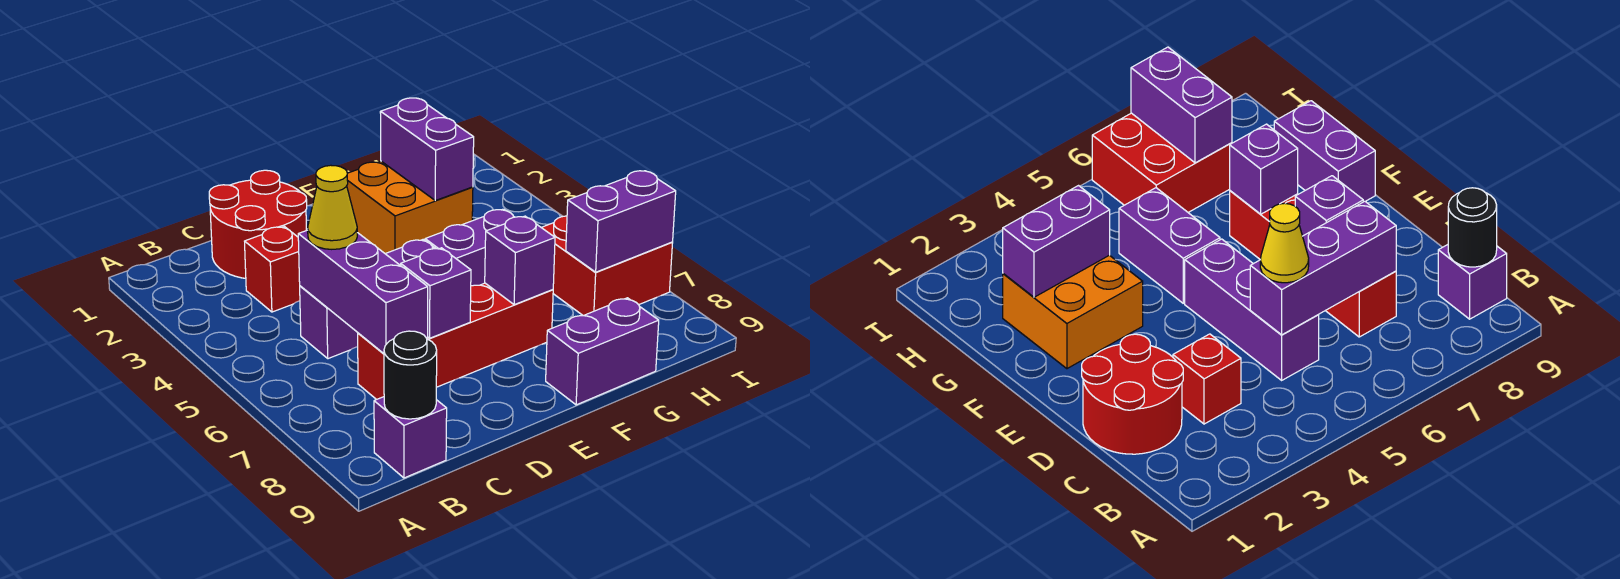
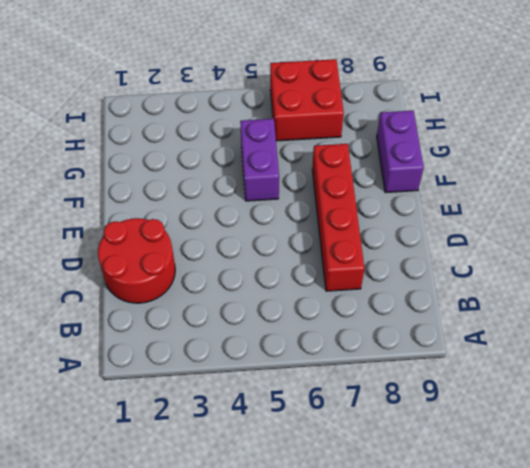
none -> purple brick B9 level 1
none -> red brick C3 level 1
none -> purple brick C5:E5 level 1

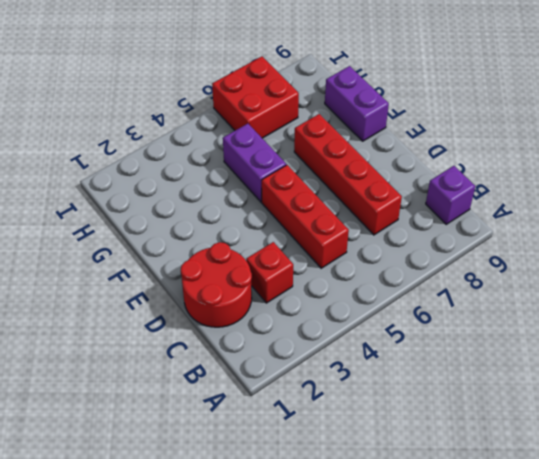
red brick C5:E5 level 1 -> purple brick C5:E5 level 1
none -> orange brick F2:G3 level 1
none -> black round brick B9 level 2
none -> purple brick C5:C7 level 2

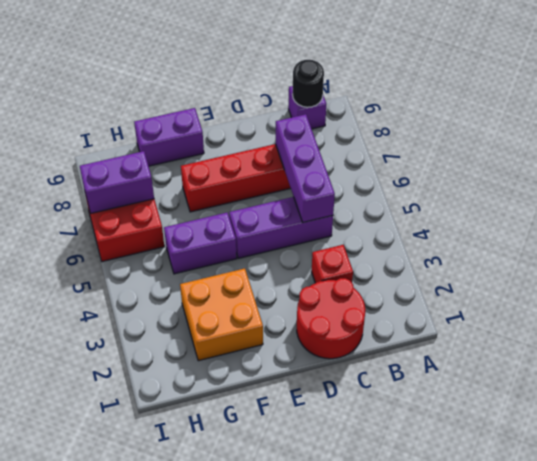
none -> purple brick D7 level 2
none -> purple brick F7 level 2
none -> purple brick G2:G3 level 2

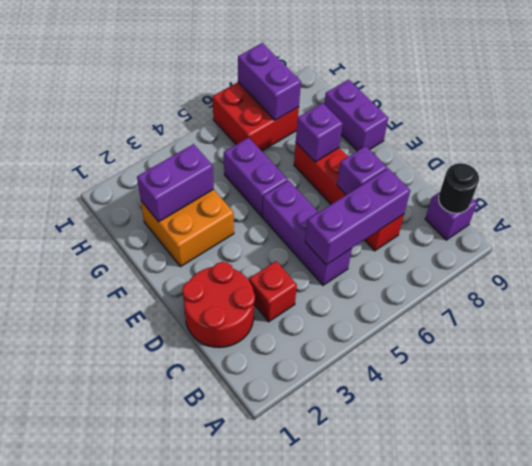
none -> yellow cone C5 level 3

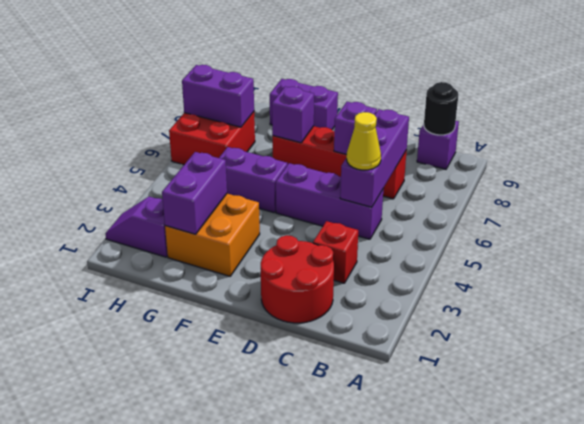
purple slope H2:I2 level 1 top H -> none

